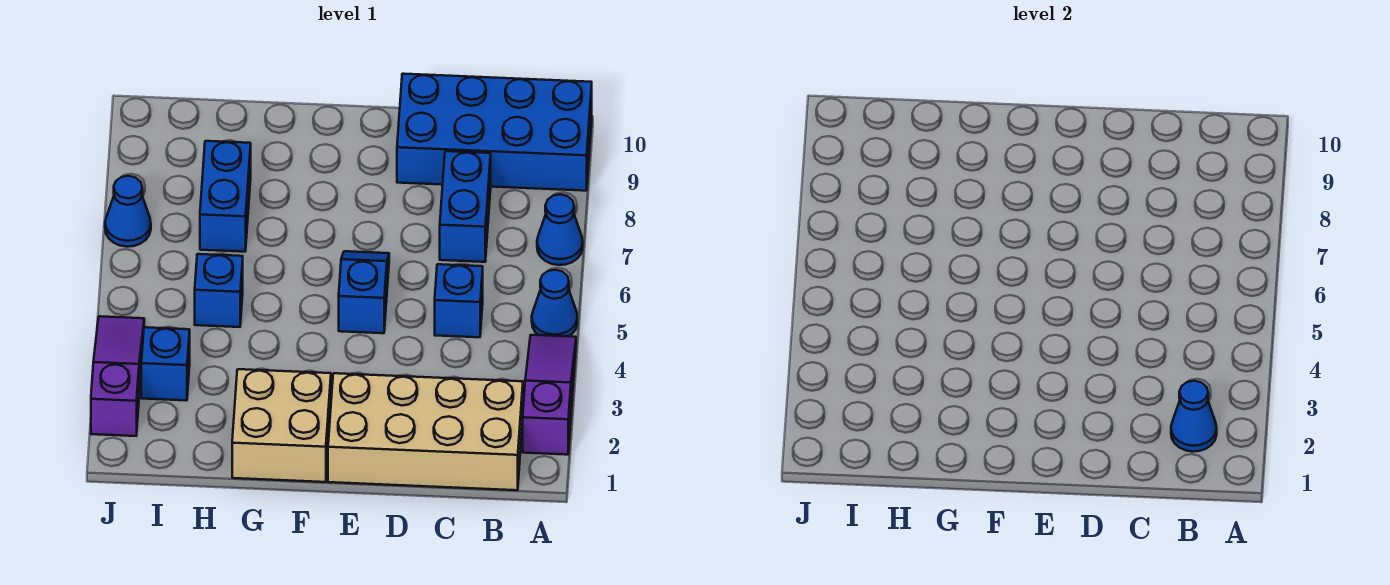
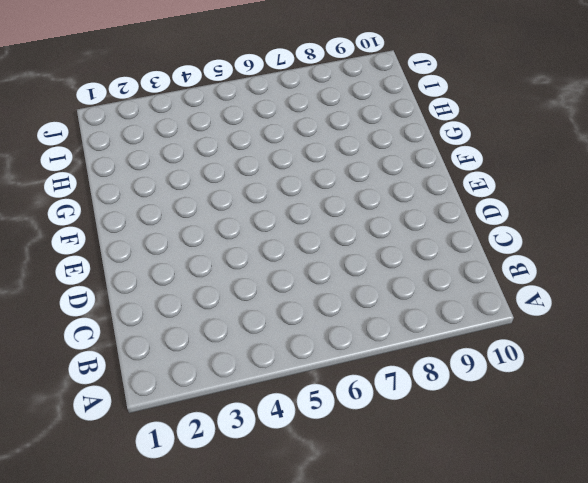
none -> purple slope A2:A4 level 1 top 2
none -> blue cone A5 level 1
none -> blue cone A7 level 1

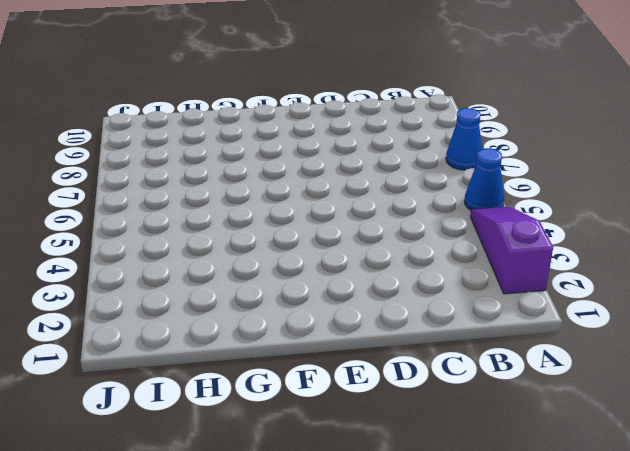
none -> blue brick A9:D10 level 1
none -> tan brick B1:E2 level 1
none -> blue brick C5 level 1

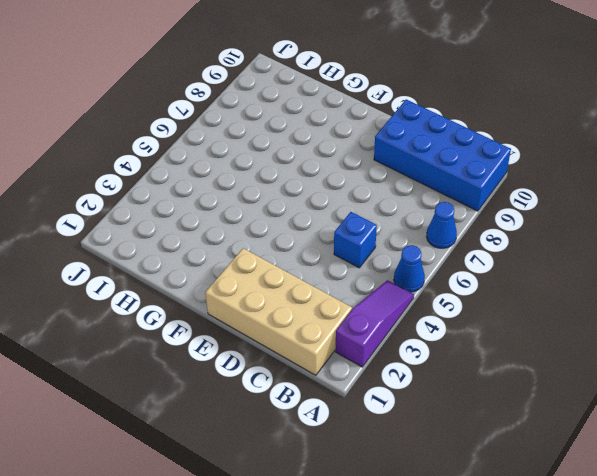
none -> blue brick C7:C8 level 1
none -> blue slope E5:E6 level 1 top 5
none -> tan brick F1:G2 level 1

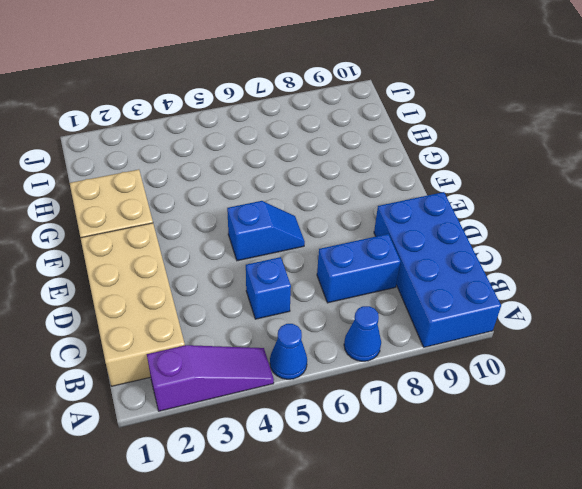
none -> blue brick H5 level 1
none -> blue brick H7:H8 level 1
none -> blue brick I3 level 1

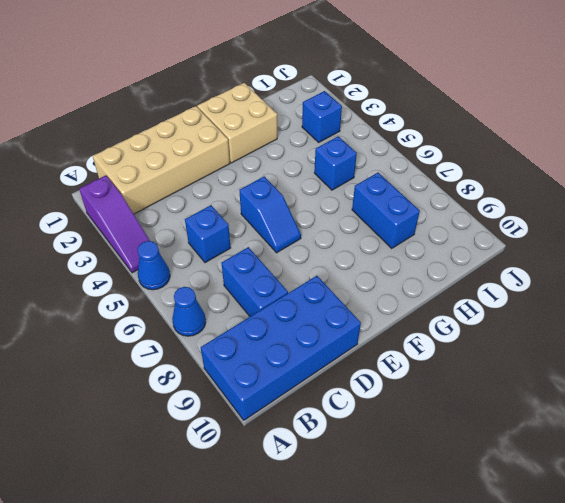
none -> purple slope J2:J4 level 1 top 2
none -> blue cone J7 level 1
none -> blue cone B2 level 2

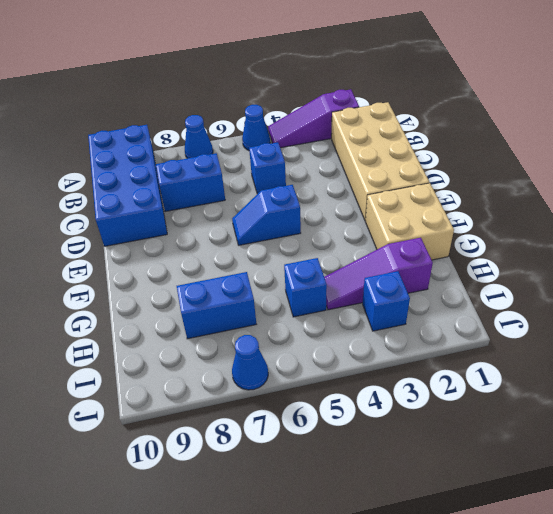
purple slope H2:H4 level 1 top 2 -> purple slope J2:J4 level 1 top 2
none -> blue cone B2 level 2

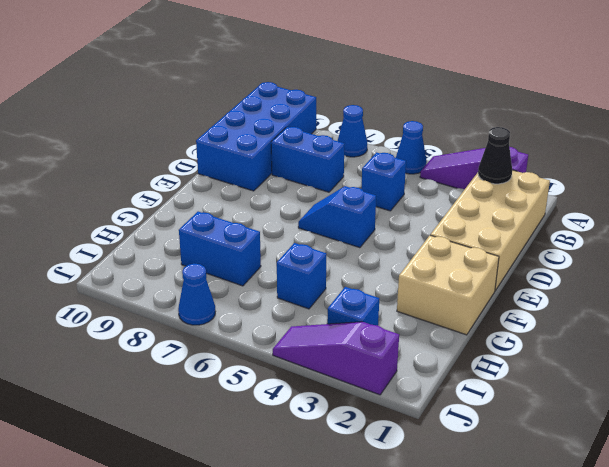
black cone B2 level 2 -> blue cone B2 level 2

